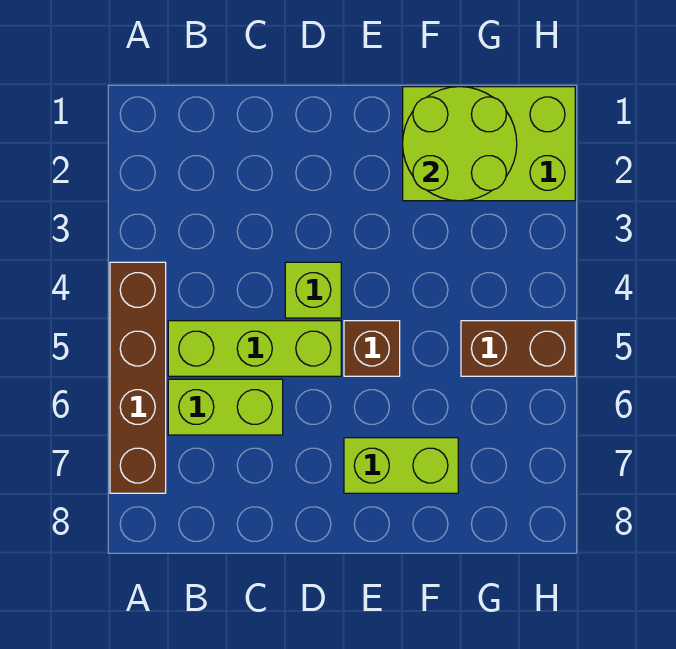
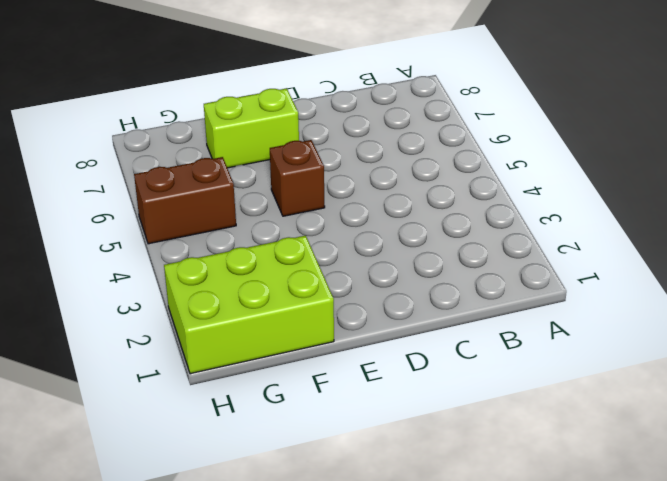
none -> brown brick A4:A7 level 1
none -> lime brick B5:D5 level 1

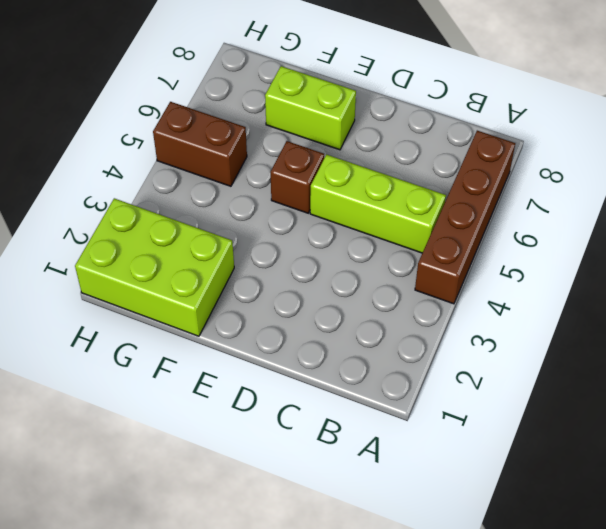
none -> lime brick B6:C6 level 1
none -> lime brick D4 level 1

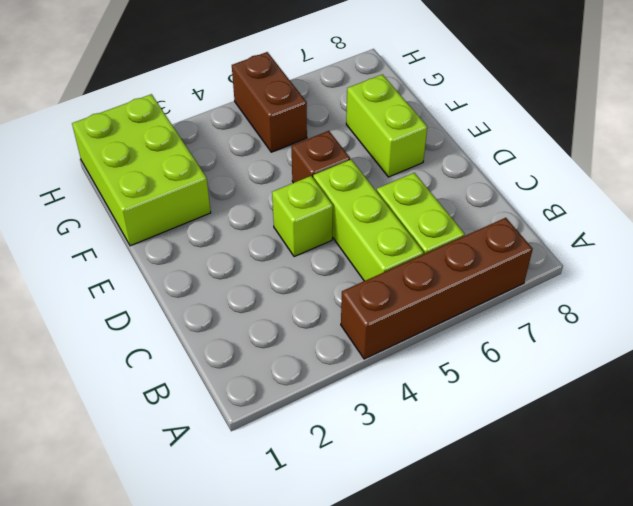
none -> lime round brick F1:G2 level 2

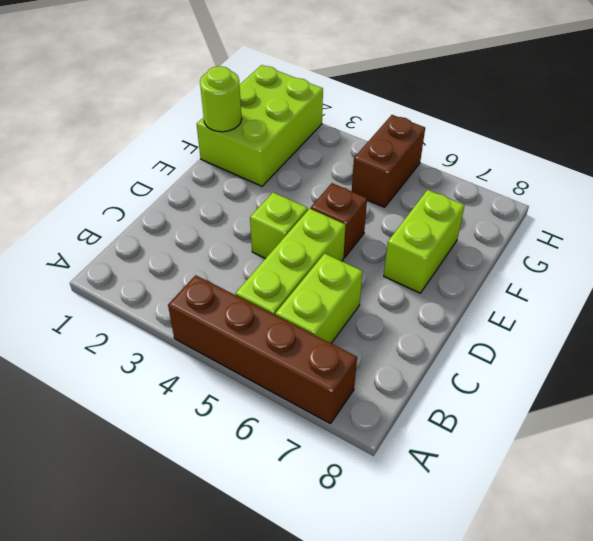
lime round brick F1 level 2 -> lime round brick F1:G2 level 2

